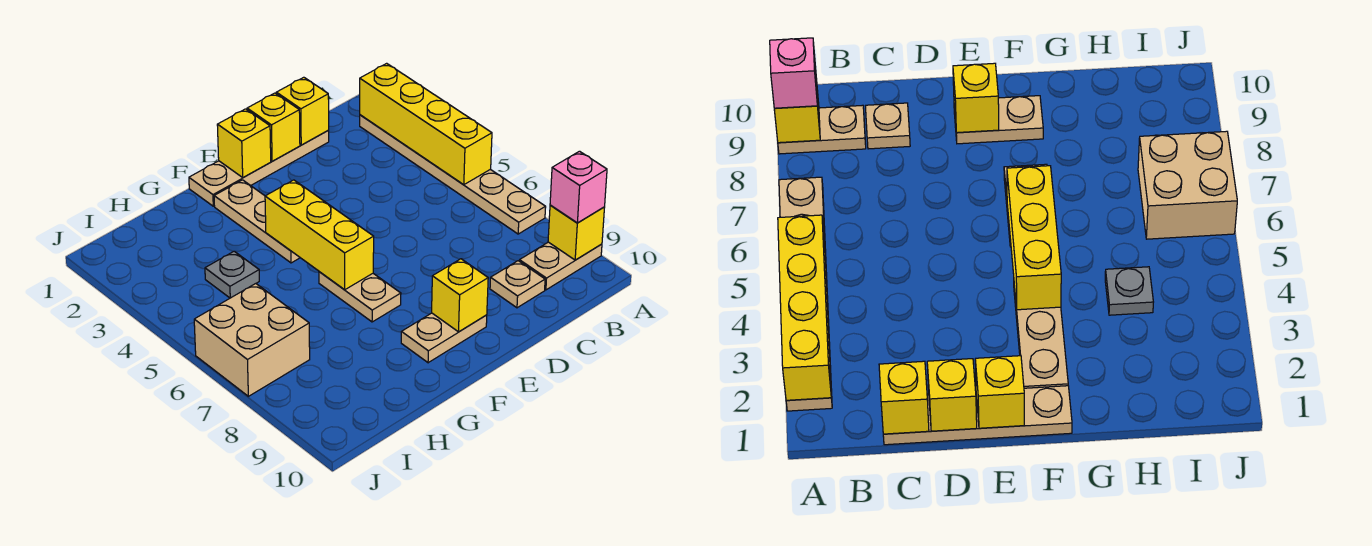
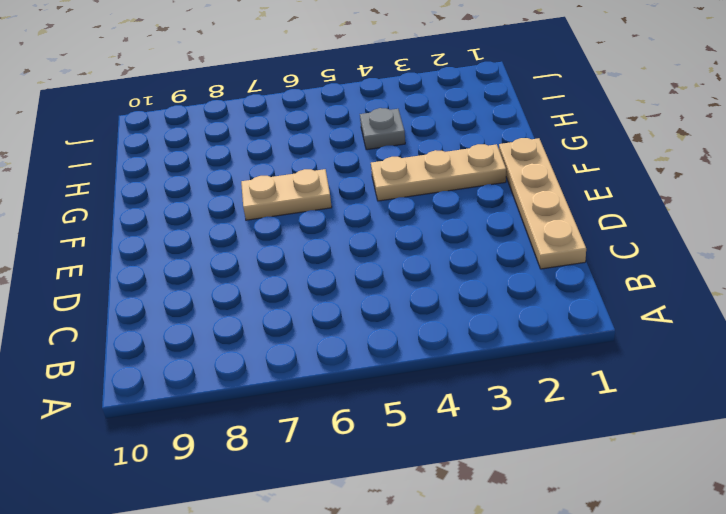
none -> tan plate A2:A7 level 1
none -> tan plate A9:B9 level 1
none -> tan plate C9 level 1

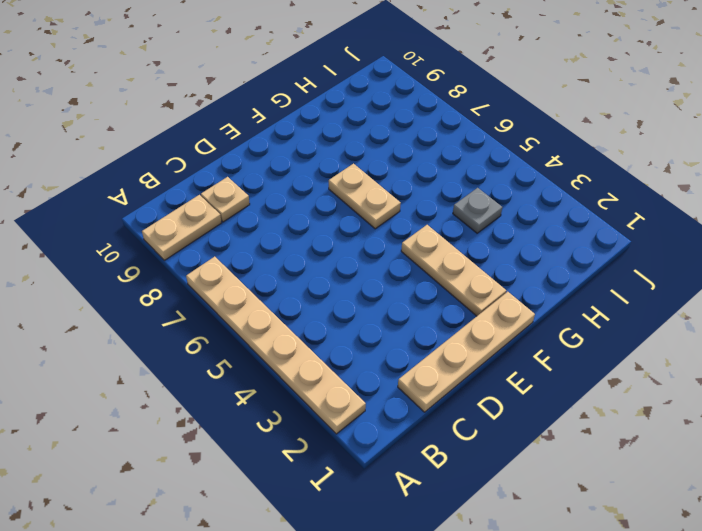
none -> tan plate E9:F9 level 1
none -> tan brick I6:J7 level 1
none -> yellow brick A2:A5 level 2

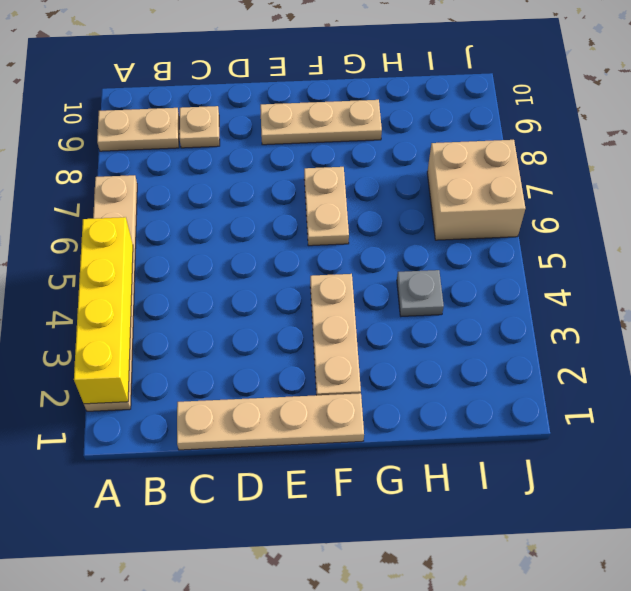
tan plate E9:G9 level 1 -> tan plate E9:F9 level 1
none -> yellow brick A9 level 2
none -> yellow brick C1 level 2
none -> yellow brick D1 level 2

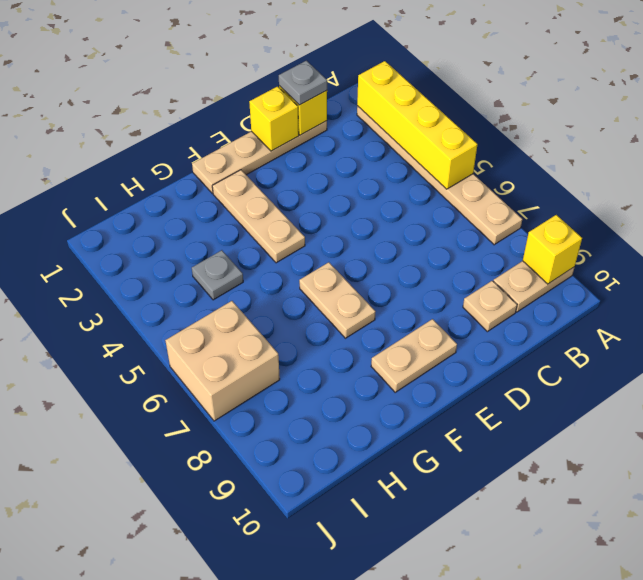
grey plate C1 level 3 -> none
none -> yellow brick E1 level 2
none -> yellow brick E9 level 2
none -> yellow brick F4:F6 level 2

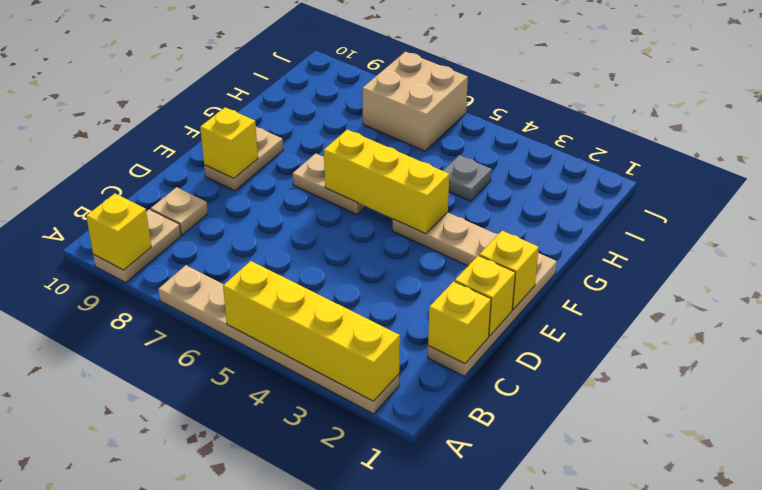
none -> pink brick A9 level 3

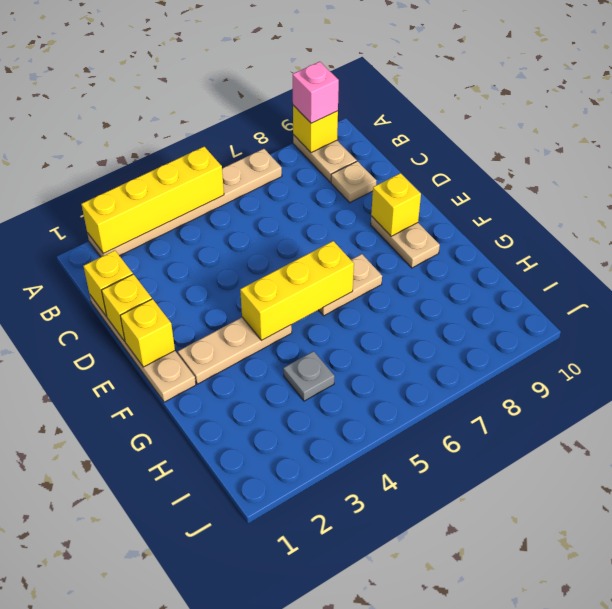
none -> tan brick I6:J7 level 1

